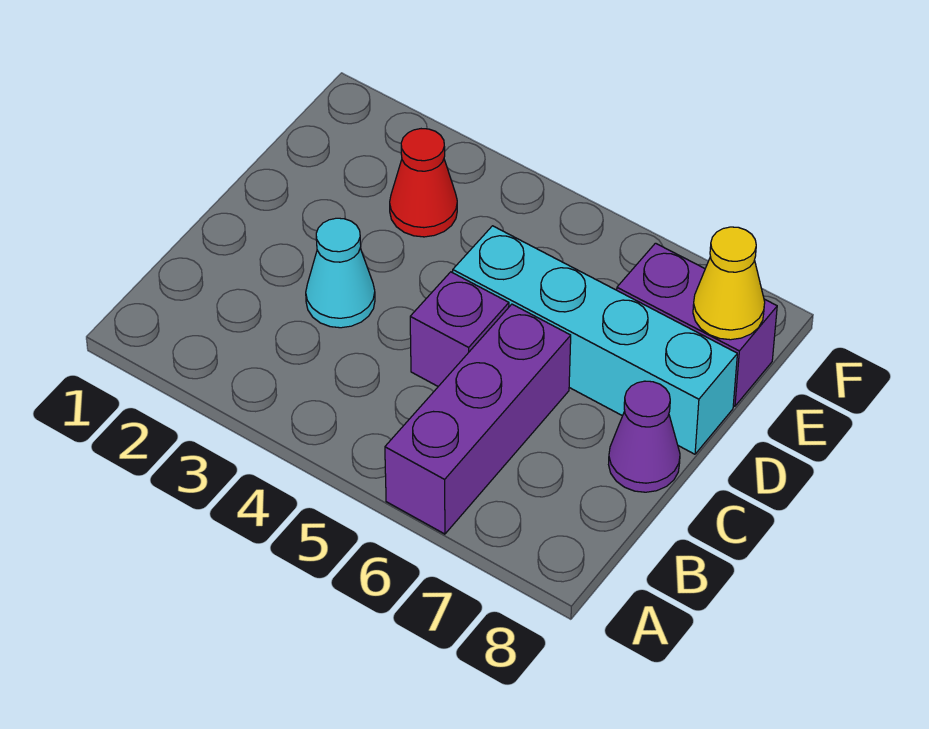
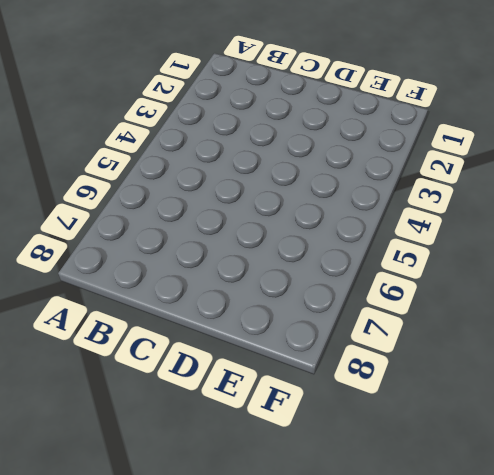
none -> purple brick A6:C6 level 1
none -> cyan cone C3 level 1

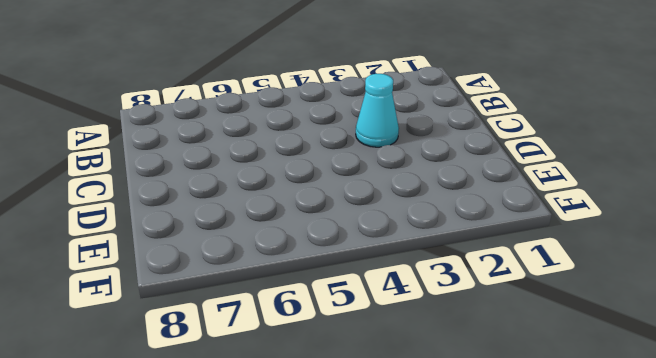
none -> purple brick A6:C6 level 1
none -> purple brick C5 level 1

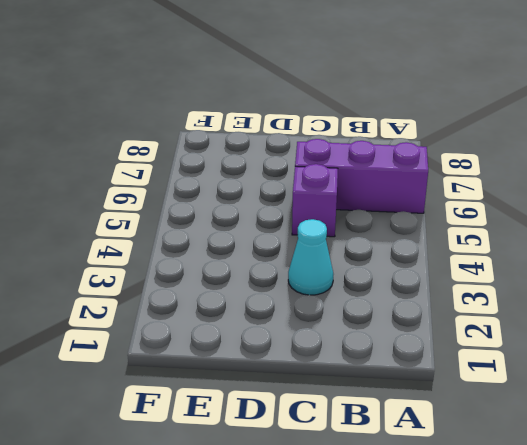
none -> purple cone C8 level 1
none -> cyan brick D5:D8 level 1

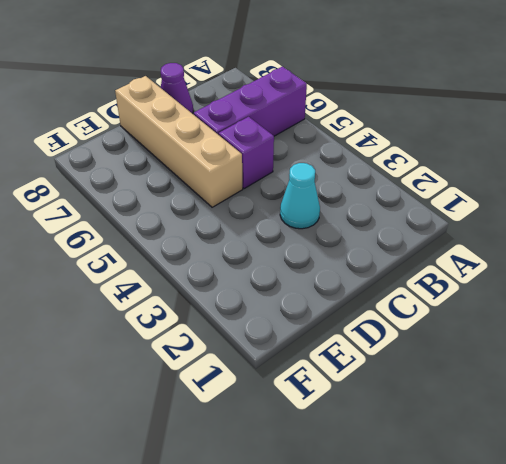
tan brick D5:D8 level 1 -> cyan brick D5:D8 level 1
none -> red cone E3 level 1
none -> purple brick E7:E8 level 1

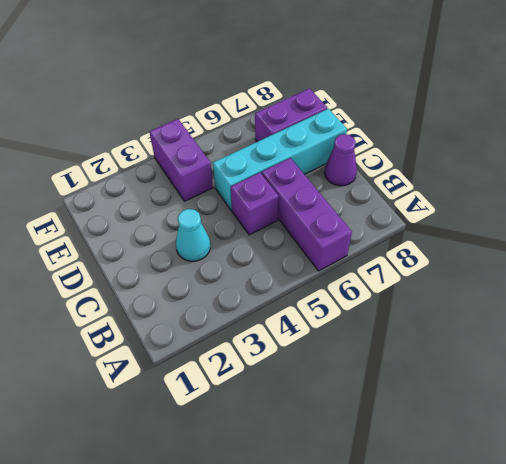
purple brick E4:F4 level 1 -> none
none -> red cone E3 level 1
none -> yellow cone E8 level 2

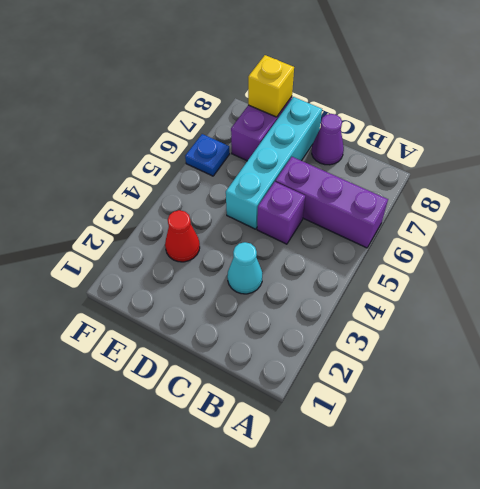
yellow brick E8 level 2 -> yellow cone E8 level 2
blue plate F6 level 1 -> none

